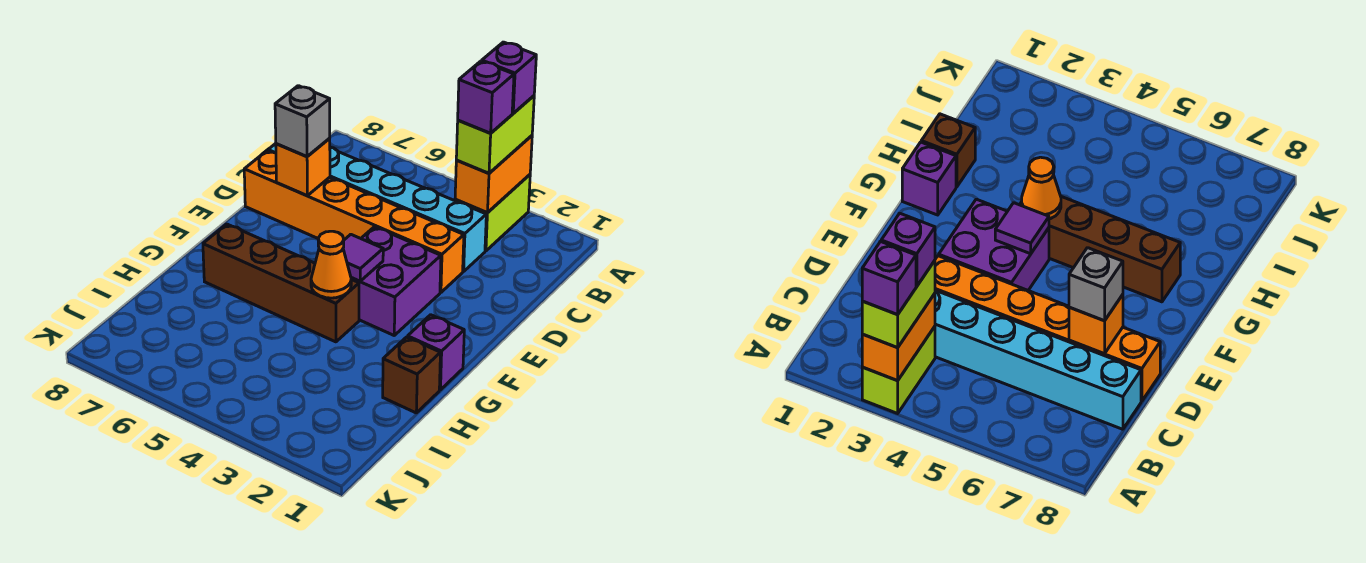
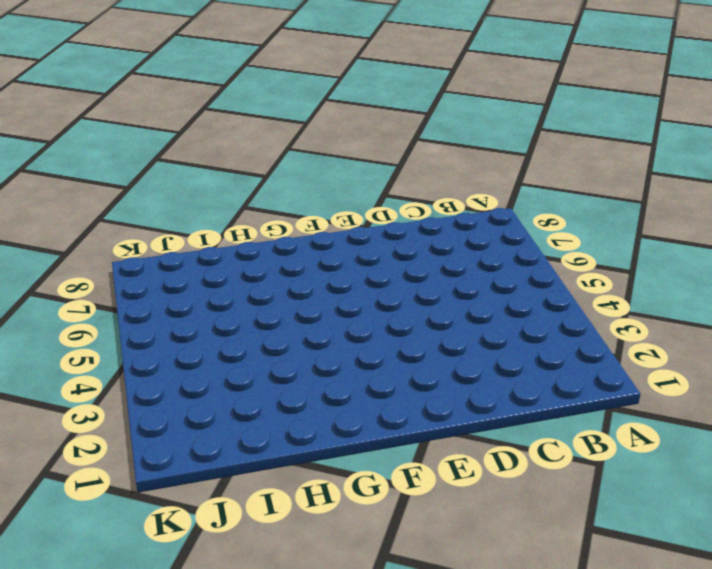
none -> lime brick A3:B3 level 1
none -> cyan brick C3:C8 level 1
none -> orange brick D3:D8 level 1

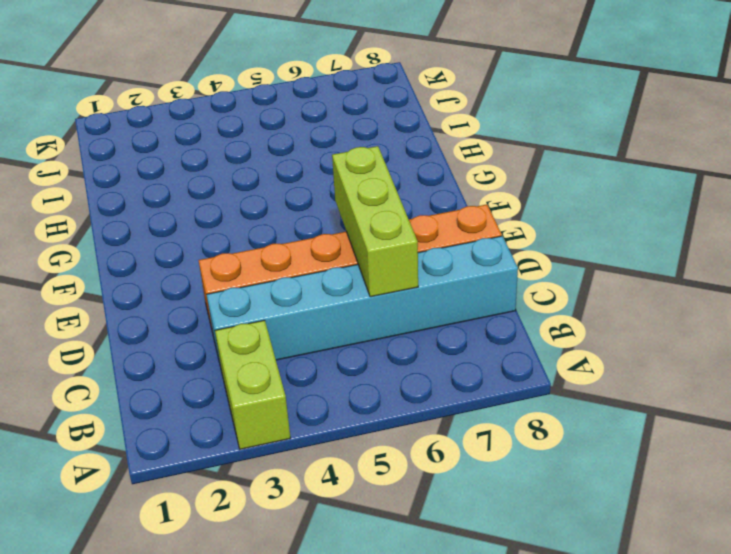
lime brick C6:E6 level 2 -> none
none -> purple brick E3:F4 level 1
none -> purple brick G1 level 1
none -> brown brick G4:G7 level 1

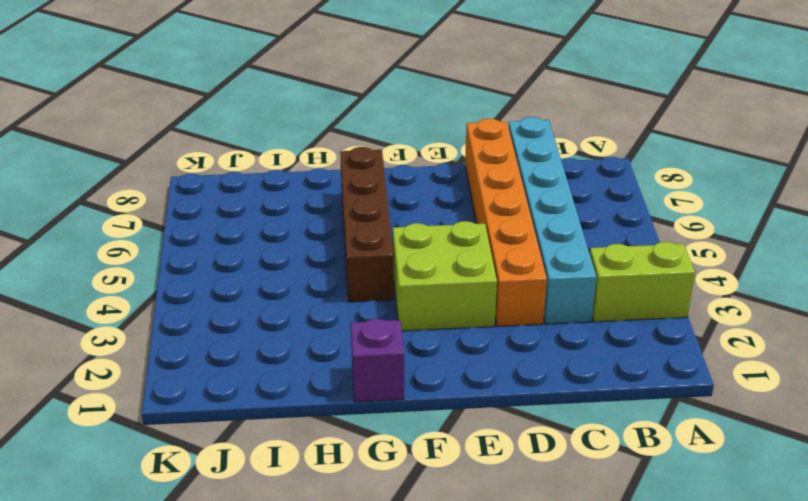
lime brick E3:F4 level 1 -> purple brick E3:F4 level 1
none -> brown brick H1 level 1
none -> orange brick A3:B3 level 2
none -> orange brick D7 level 2

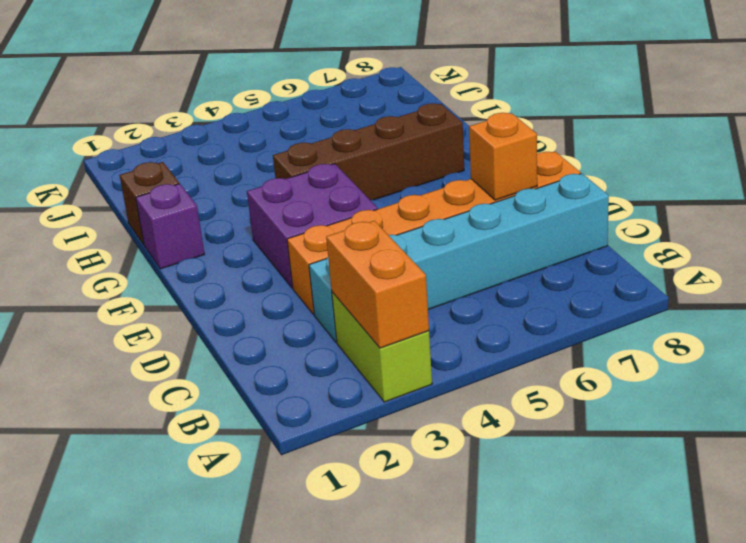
none -> purple tile F4 level 2
none -> orange cone G4 level 2
none -> lime brick A3:B3 level 3

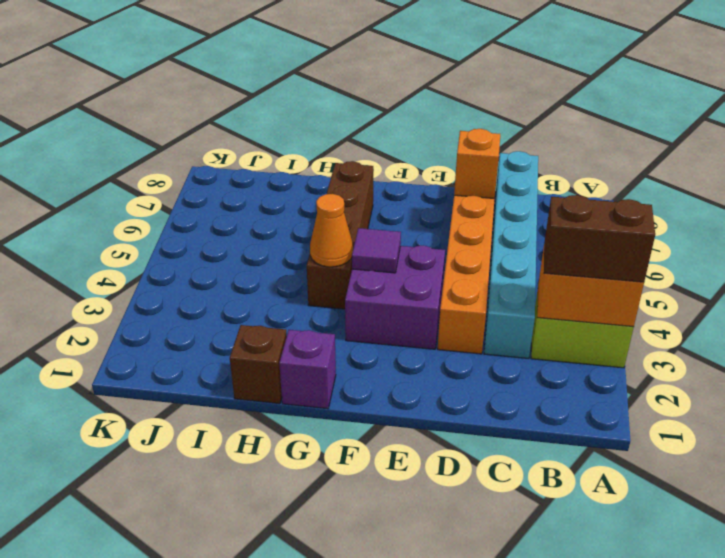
brown brick A3:B3 level 3 -> lime brick A3:B3 level 3
none -> grey brick D7 level 3
none -> purple brick A3 level 4
none -> purple brick B3 level 4

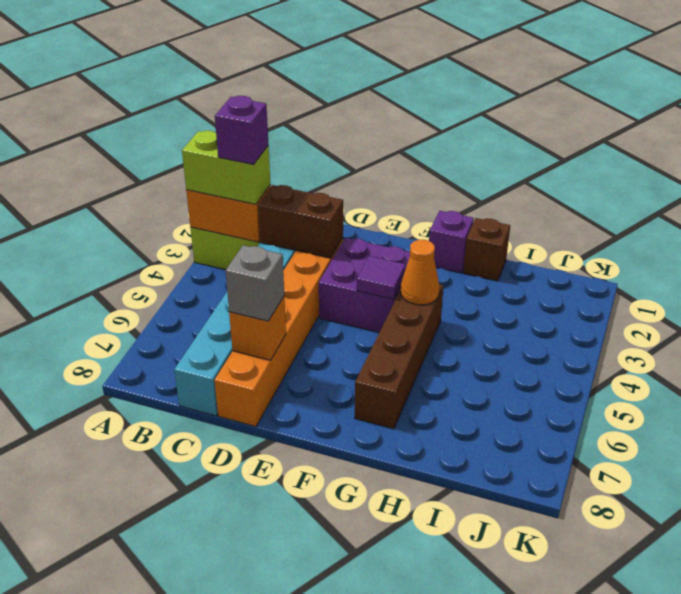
brown brick C3:D3 level 2 -> none
none -> purple brick A3 level 4

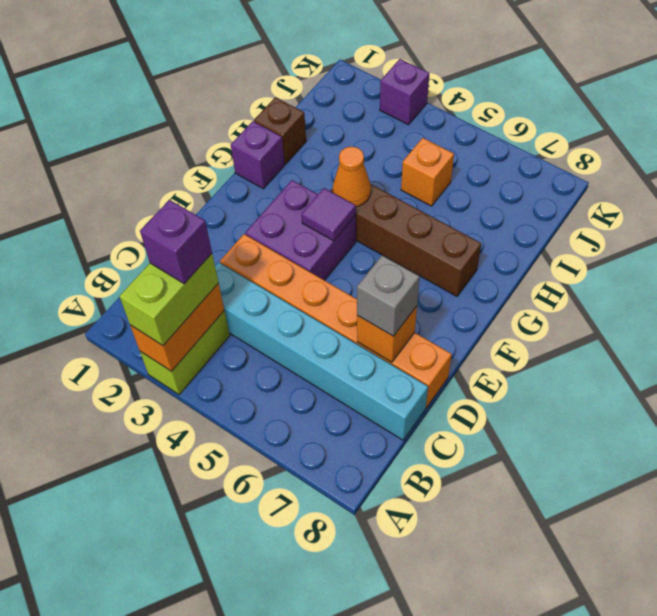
orange brick I5 level 1 -> none
purple brick K3 level 1 -> purple brick A3 level 4

